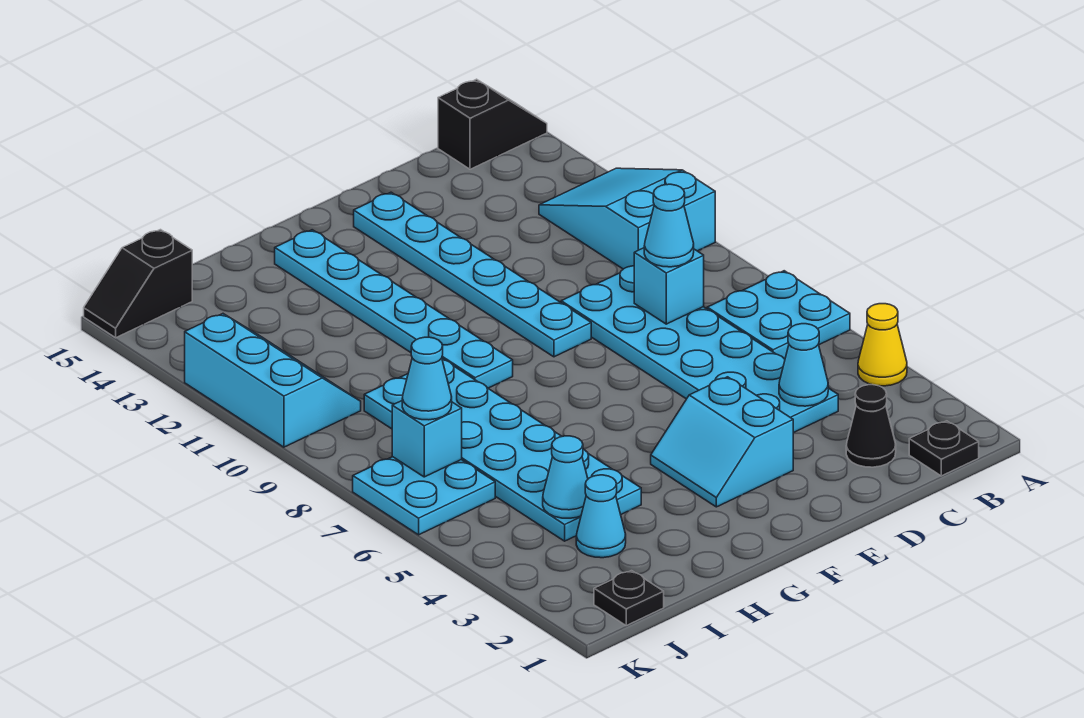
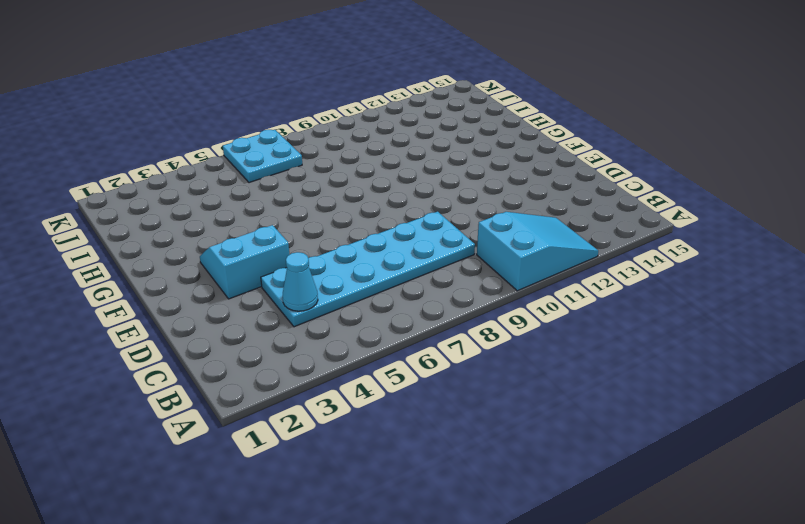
none -> yellow cone A4 level 1
none -> cyan plate A6:B7 level 1
none -> black slope A15:B15 level 1 top B

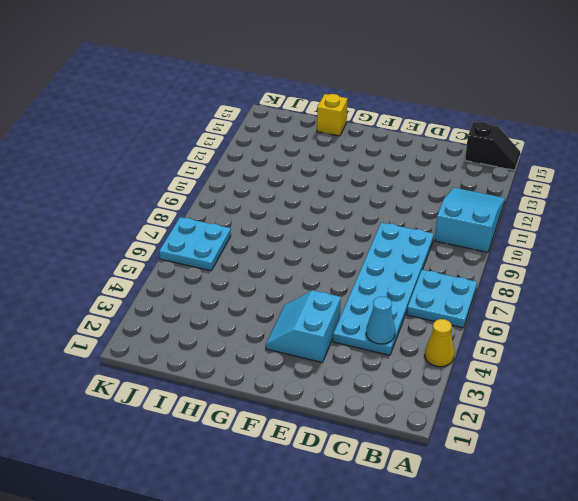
yellow brick H15 level 1 -> none
none -> black plate B1 level 1
none -> black cone C2 level 1
none -> cyan plate E9:E14 level 1

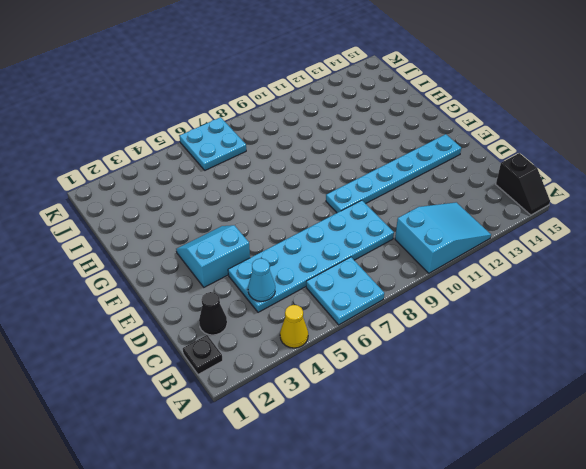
none -> cyan plate G9:G14 level 1
none -> cyan plate H4:I9 level 1
none -> cyan cone I3 level 1

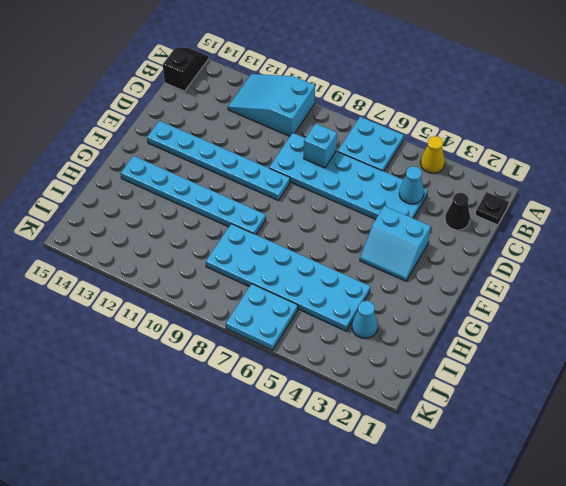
none -> black plate J1 level 1
none -> cyan slope J10:K12 level 1 top K
none -> black slope J15:K15 level 1 top J

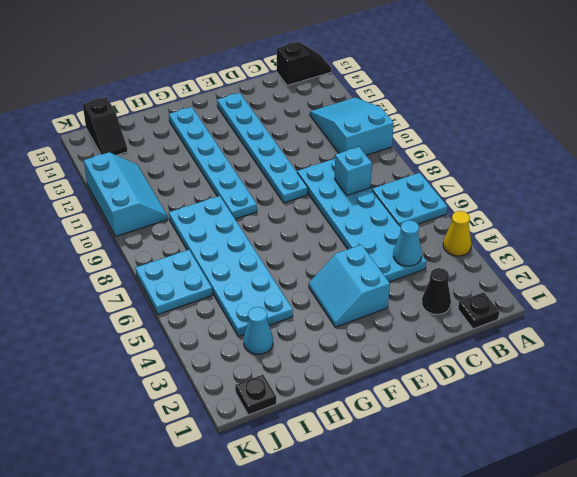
black slope J14:J15 level 1 top 15 -> black slope J15:K15 level 1 top J
none -> cyan cone I4 level 2
none -> cyan brick J7 level 2
none -> cyan cone C8 level 3

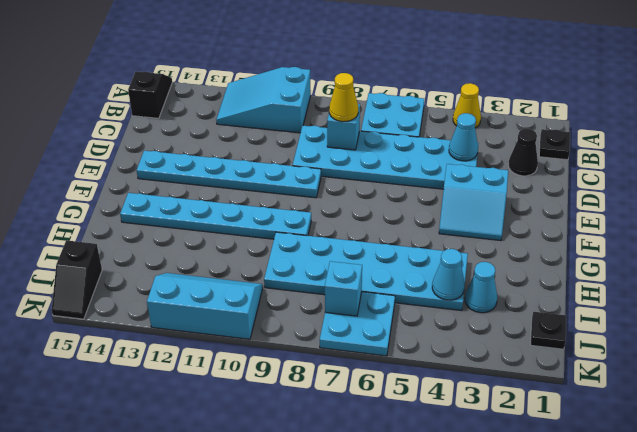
yellow cone C8 level 3 -> cyan cone C8 level 3
none -> cyan cone J7 level 3

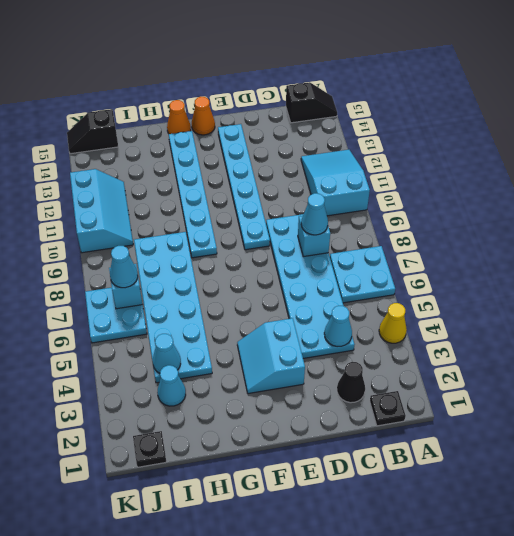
orange cone F15 level 1 -> none
orange cone G15 level 1 -> none

